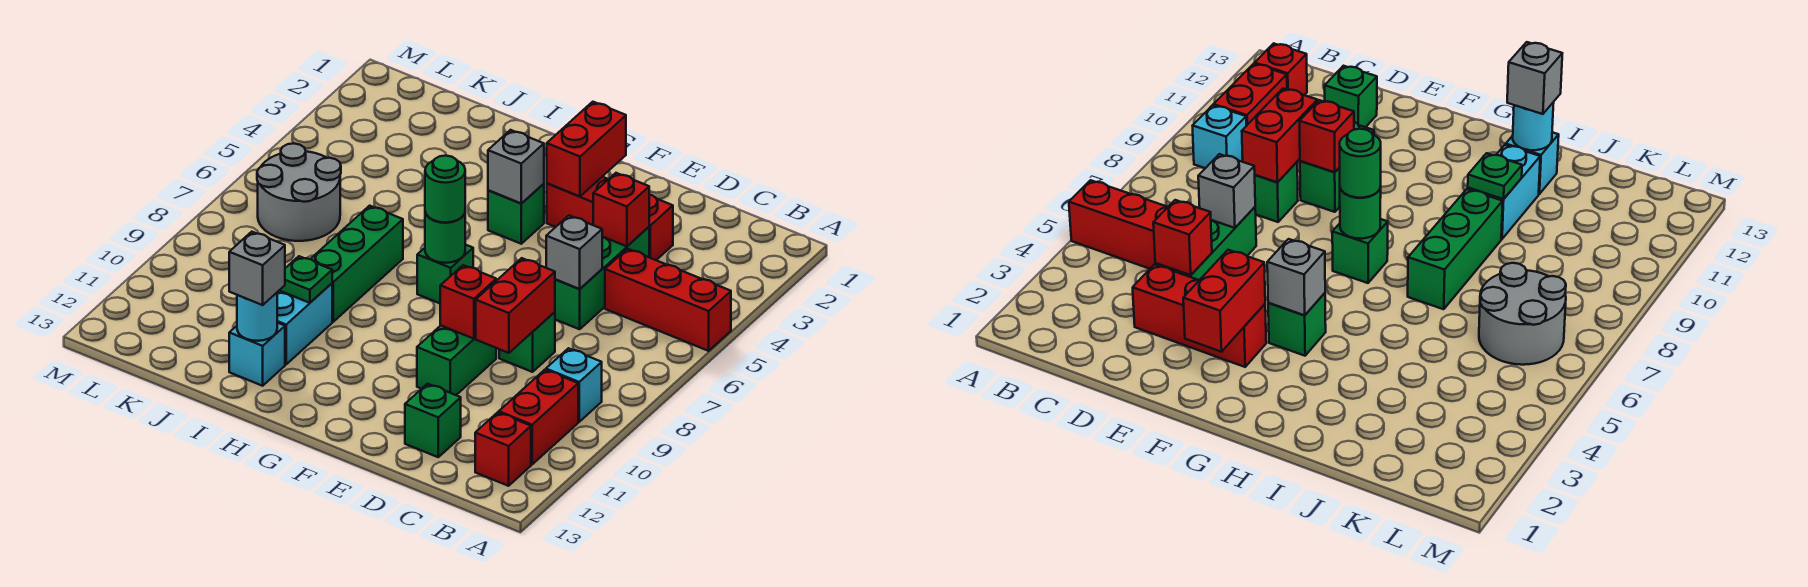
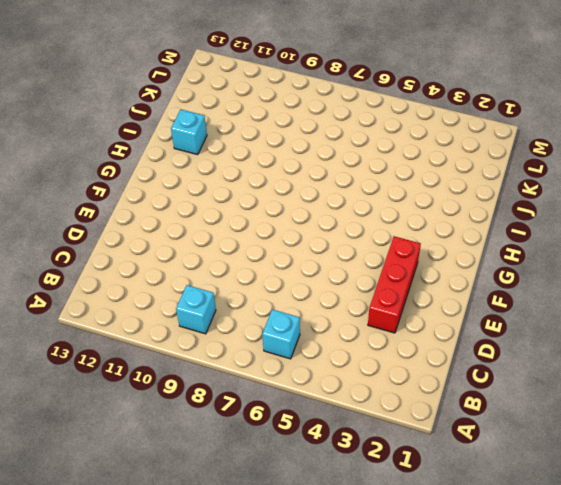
cyan brick B6 level 1 -> none
none -> red brick A5:C5 level 1
none -> red brick B10:B11 level 1
none -> red brick B12 level 1

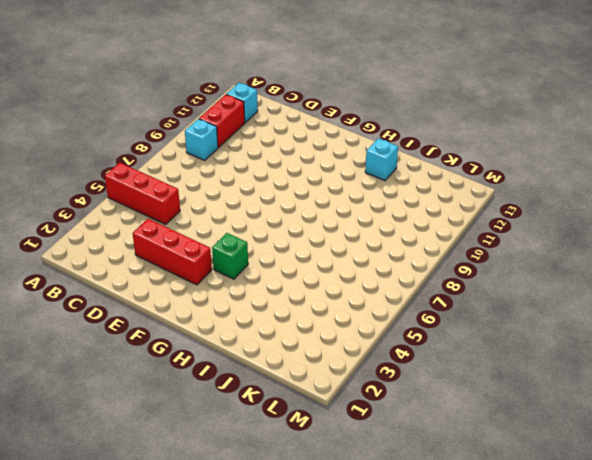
cyan brick B12 level 1 -> red brick B12 level 1
none -> green brick D4:D6 level 1
none -> green brick D8 level 1
none -> green brick D12 level 1

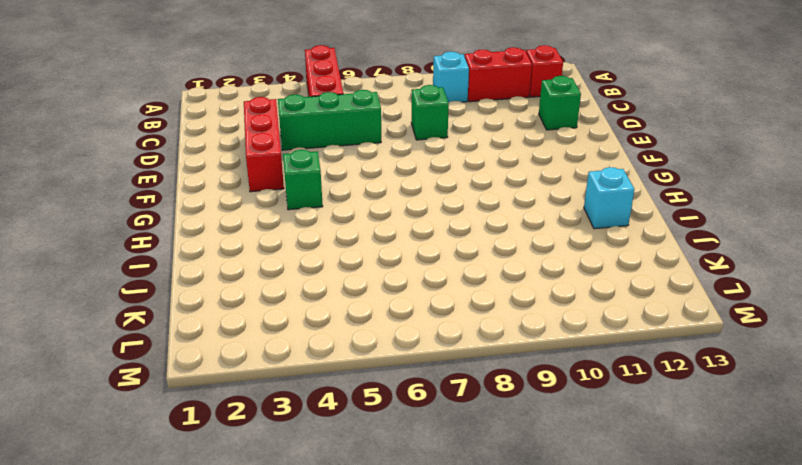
none -> green brick E9:E10 level 1
none -> green brick G7 level 1
none -> green brick I7:I9 level 1

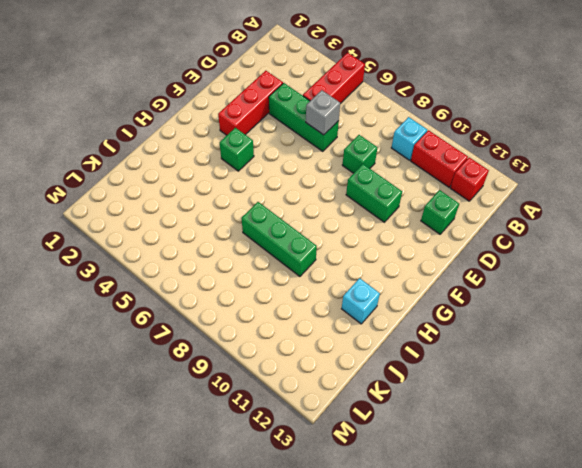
none -> green brick G7 level 1
none -> cyan brick I10:I11 level 1
none -> grey round brick K6:L7 level 1

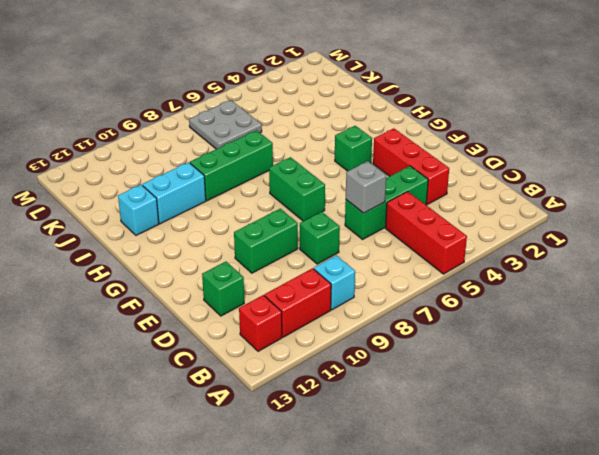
green brick F7:G7 level 1 -> green brick G7 level 1
grey plate K6:L7 level 1 -> grey round brick K6:L7 level 1
none -> red brick D4 level 2
none -> red brick D8:D9 level 2
none -> red brick E9 level 2

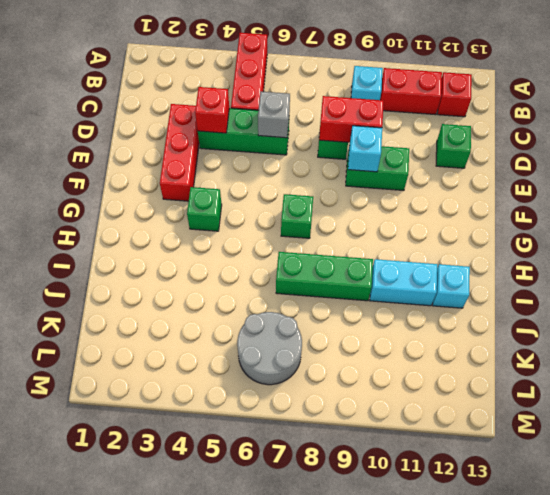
cyan brick E9 level 2 -> red brick E9 level 2
none -> red brick F2:F3 level 2
none -> grey brick G4 level 2
none -> green round brick G7 level 2

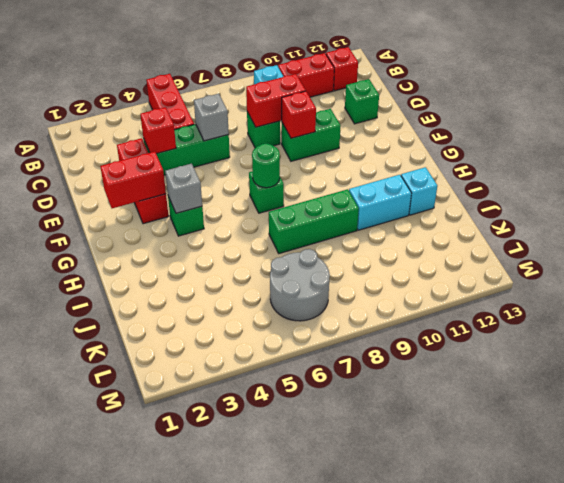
none -> green plate I10 level 2
none -> cyan round brick I12 level 2
none -> green round brick G7 level 3

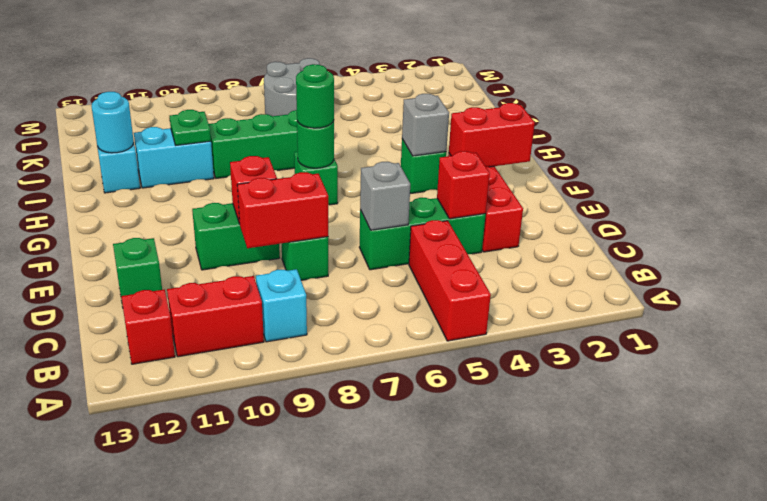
none -> grey brick I12 level 3

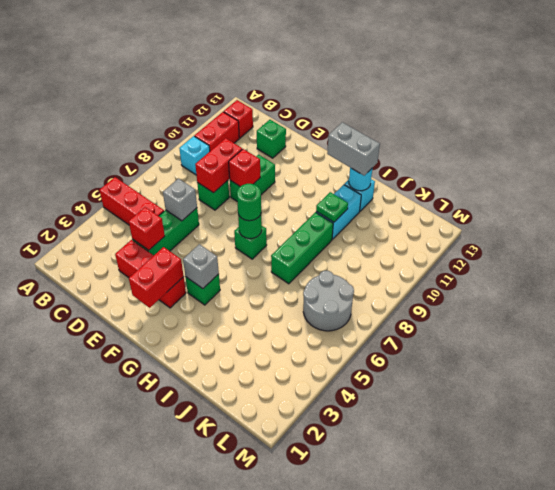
grey brick H12:I12 level 3 -> grey brick I12 level 3

